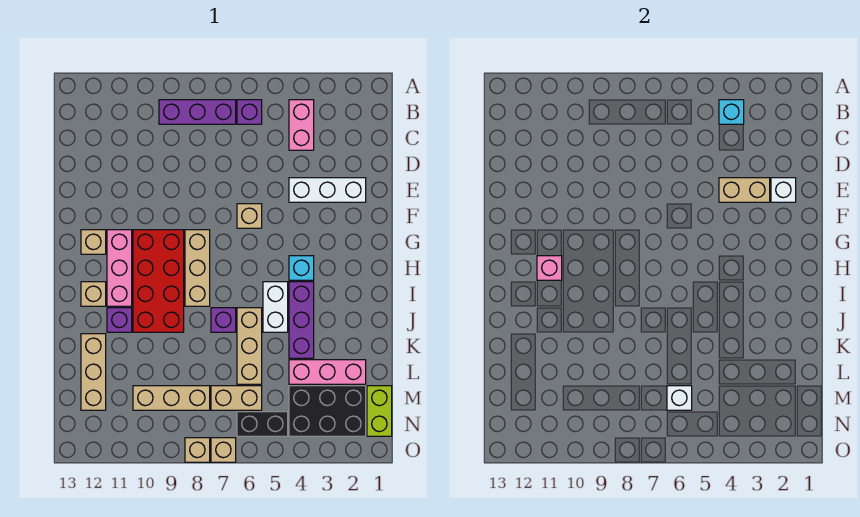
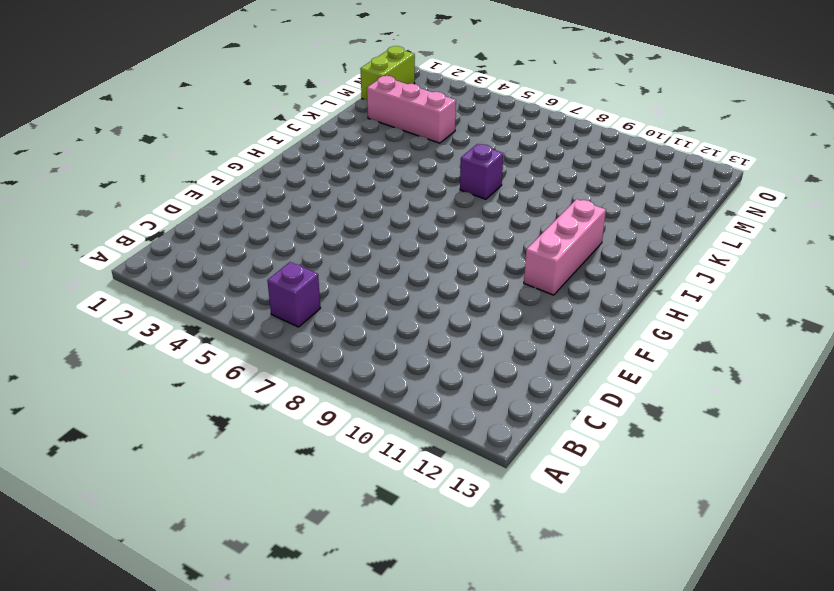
none -> pink brick B4:C4 level 1
none -> purple brick B7:B9 level 1
none -> white brick E2:E4 level 1
none -> tan brick F6 level 1

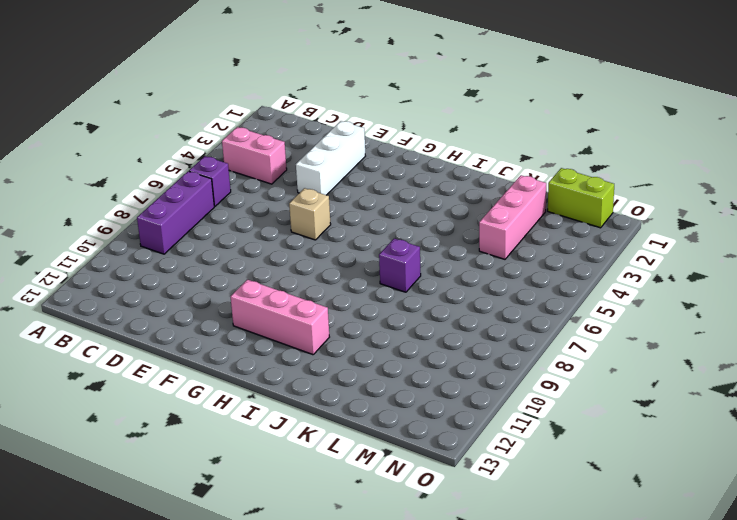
none -> tan brick G8:I8 level 1
none -> red brick G9:J10 level 1
none -> tan brick G12 level 1
none -> cyan brick H4 level 1

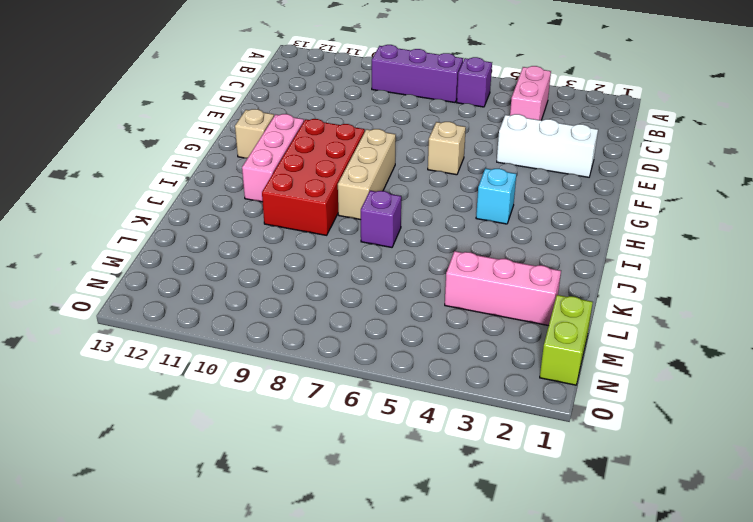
none -> purple brick I4:K4 level 1
none -> white brick I5:J5 level 1
none -> tan brick I12 level 1
none -> tan brick J6:L6 level 1

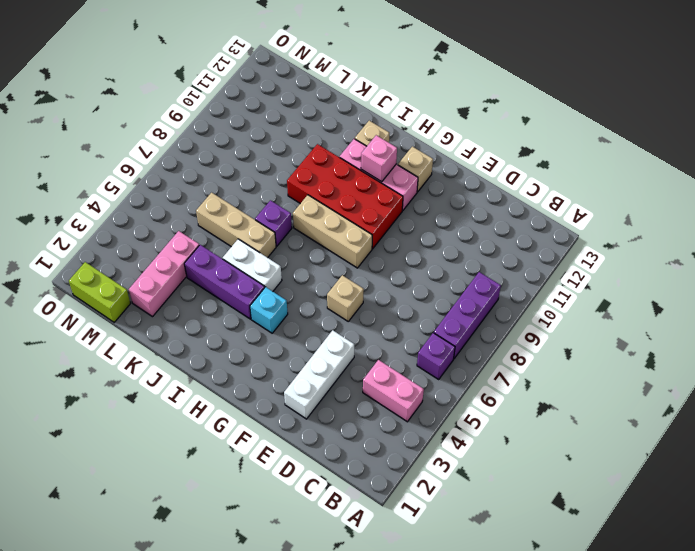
none -> purple brick J11 level 1
none -> tan brick K12:M12 level 1
none -> black brick M2:N4 level 1
none -> tan brick M6:M7 level 1

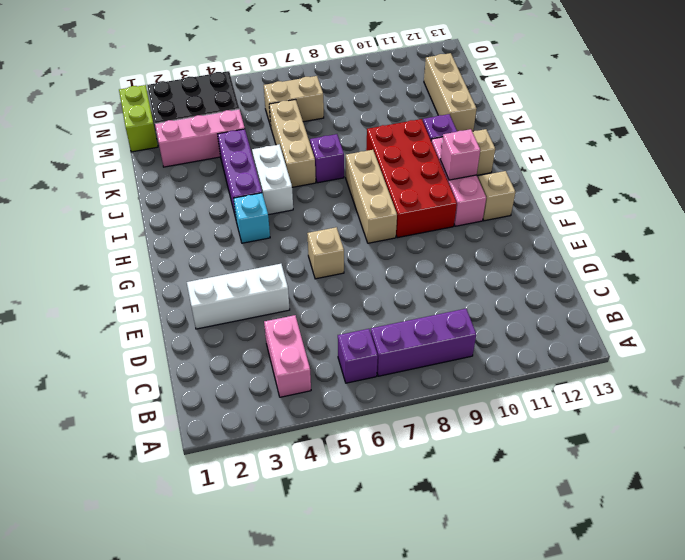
none -> tan brick M8:M10 level 1
none -> black brick N5:N6 level 1
none -> tan brick O7 level 1
none -> tan brick O8 level 1

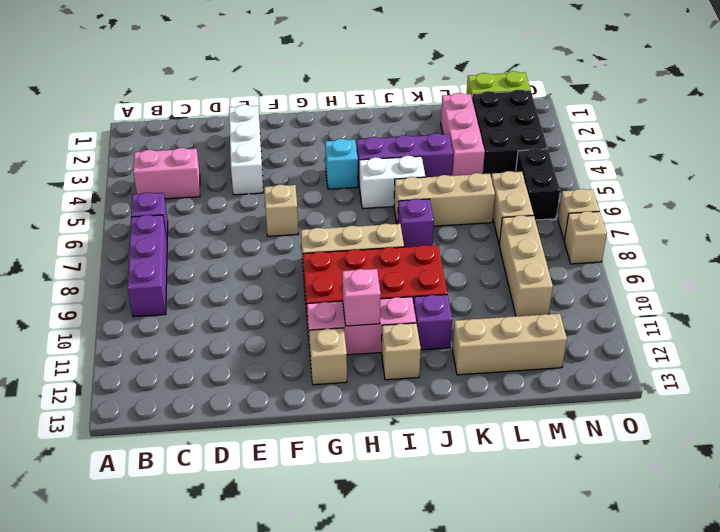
none -> cyan brick B4 level 2
none -> white brick E2 level 2
none -> tan brick E3:E4 level 2
none -> white brick M6 level 2

